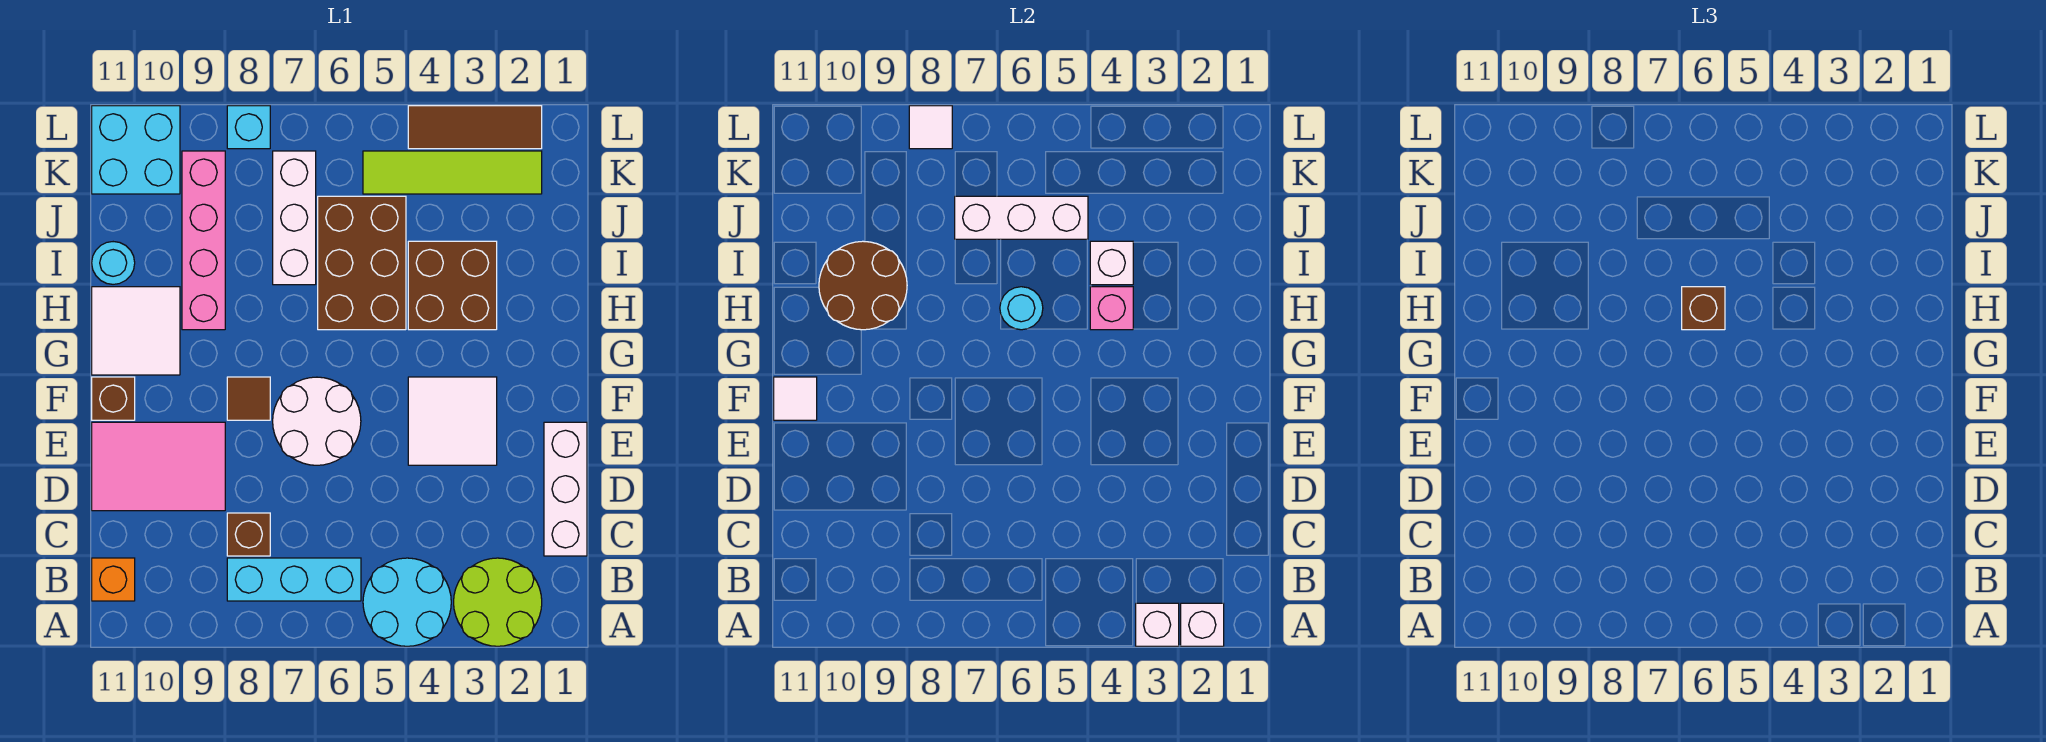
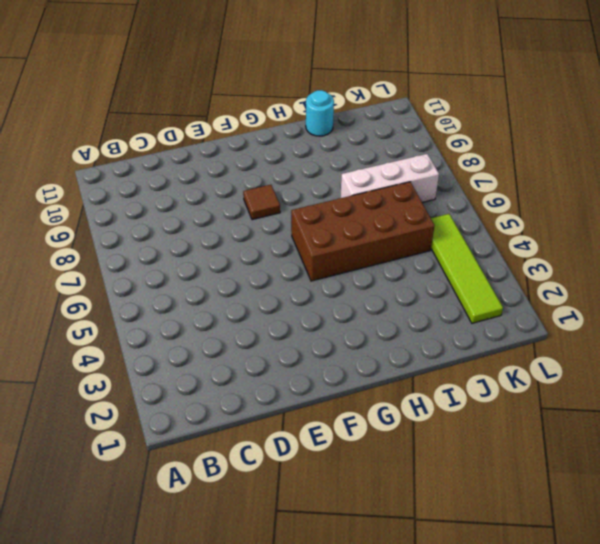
brown brick G5:J6 level 1 -> brown brick H5:J6 level 1
none -> lime round brick A2:B3 level 1
none -> cyan round brick A4:B5 level 1
none -> cyan brick B6:B8 level 1
none -> orange brick B11 level 1

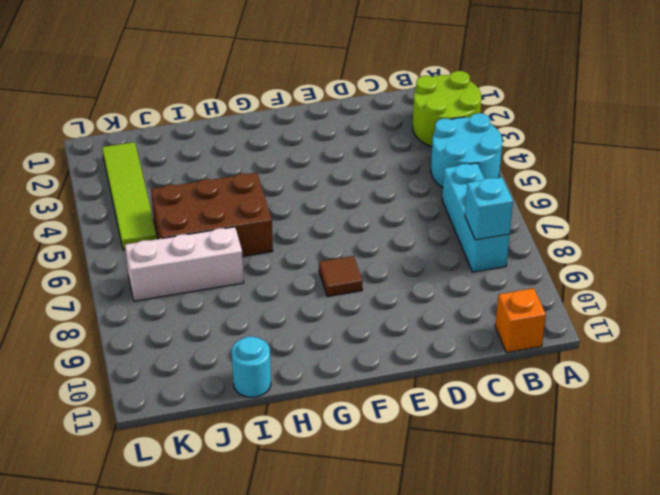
cyan brick B8 level 2 -> cyan brick L8 level 1
none -> white brick C1:E1 level 1
none -> brown brick C8 level 1
none -> pink tile D9:E11 level 1
none -> white tile E3:F4 level 1

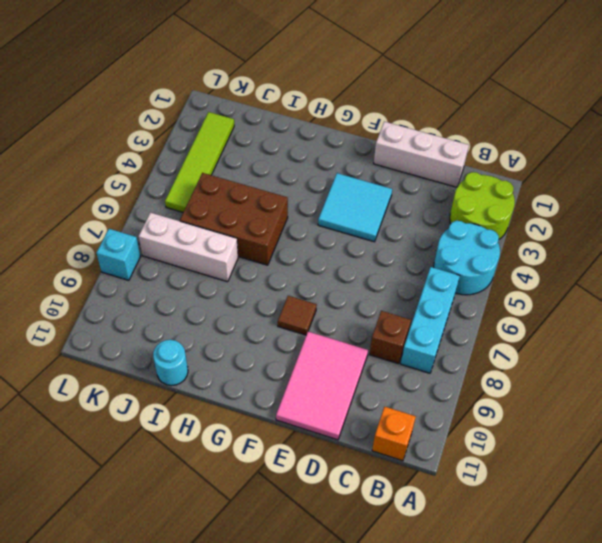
cyan tile E3:F4 level 1 -> white tile E3:F4 level 1
none -> white round brick E6:F7 level 1
none -> brown brick F11 level 1
none -> white tile G10:H11 level 1
none -> brown brick H3:I4 level 1

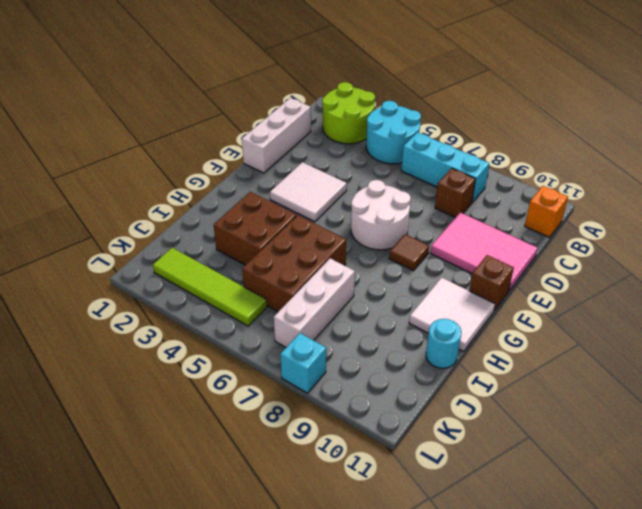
none -> pink brick H9:K9 level 1
none -> cyan brick K10:L11 level 1
none -> brown tile L2:L4 level 1
none -> white brick A2 level 2

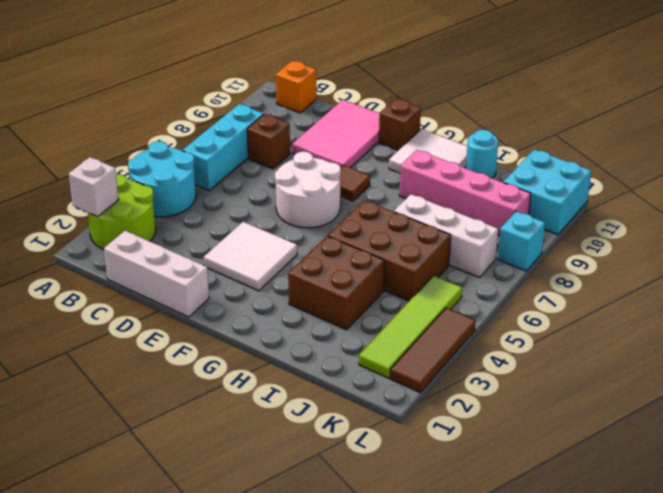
none -> white brick A3 level 2
none -> white tile F11 level 2
none -> pink brick H4 level 2
none -> cyan round brick H6 level 2

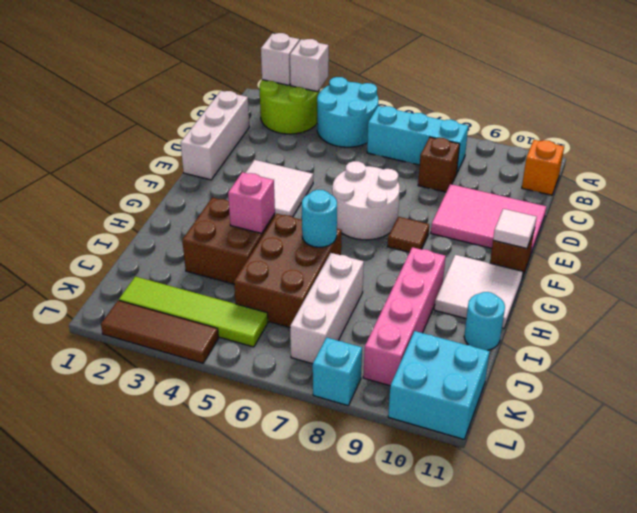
none -> brown round brick H9:I10 level 2
none -> white brick I4 level 2
none -> white brick J5:J7 level 2
none -> white tile L8 level 2

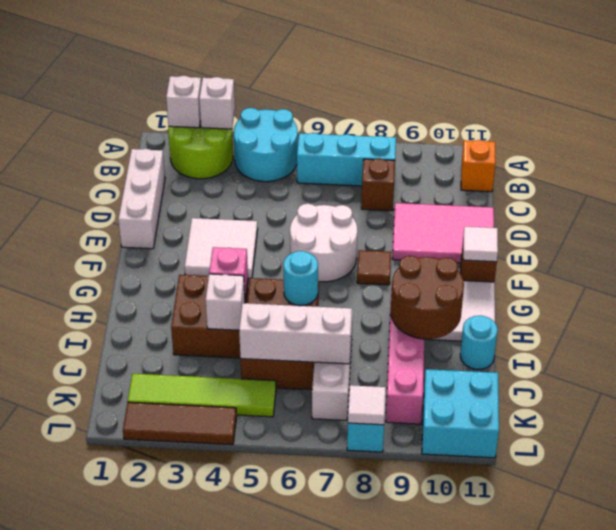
none -> brown brick H6 level 3

